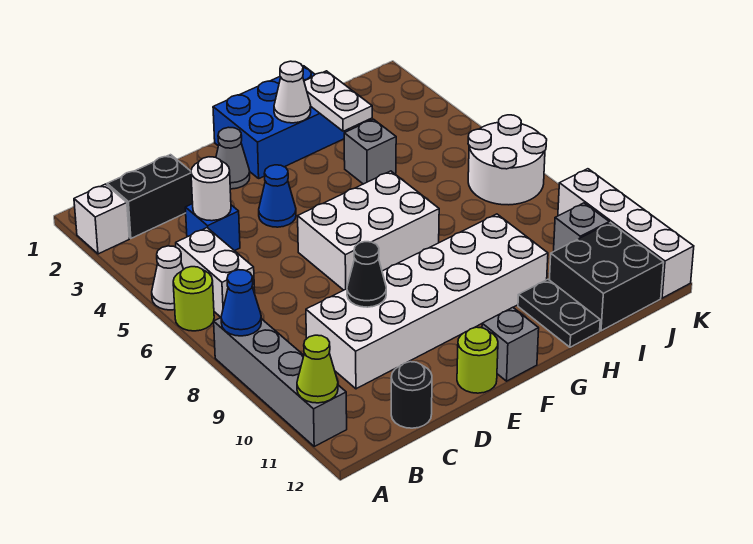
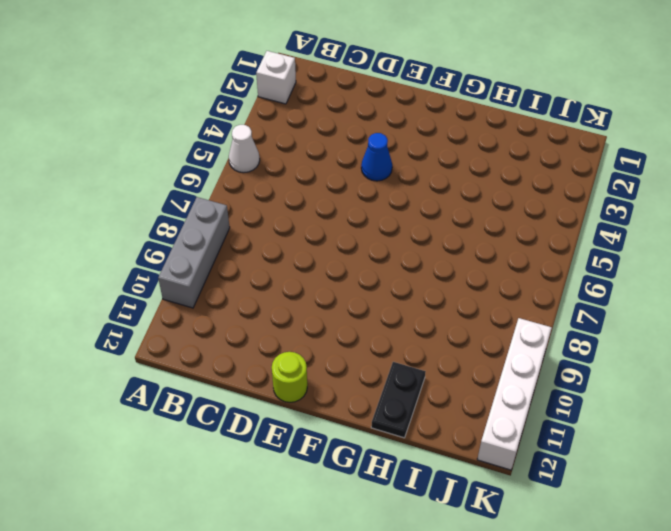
grey brick A8:A10 level 1 -> grey brick A8:A11 level 1
none -> lime round brick A6 level 1
none -> black brick B2:C2 level 1
none -> white brick B5:B6 level 1

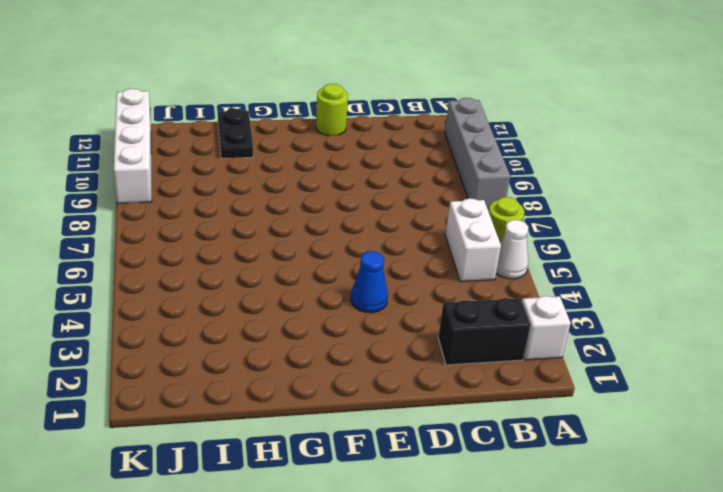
none -> blue brick C4 level 1
none -> white brick C9:H10 level 1
none -> black round brick C12 level 1

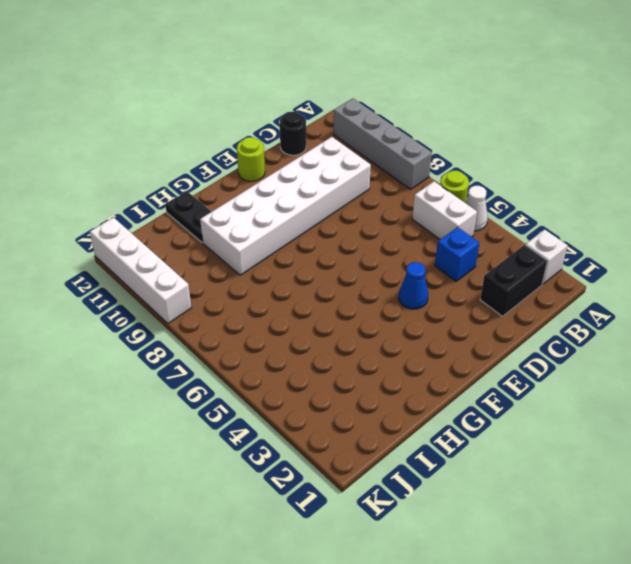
none -> grey cone E2 level 1
none -> white brick E6:G7 level 1
none -> blue brick F1:H2 level 1

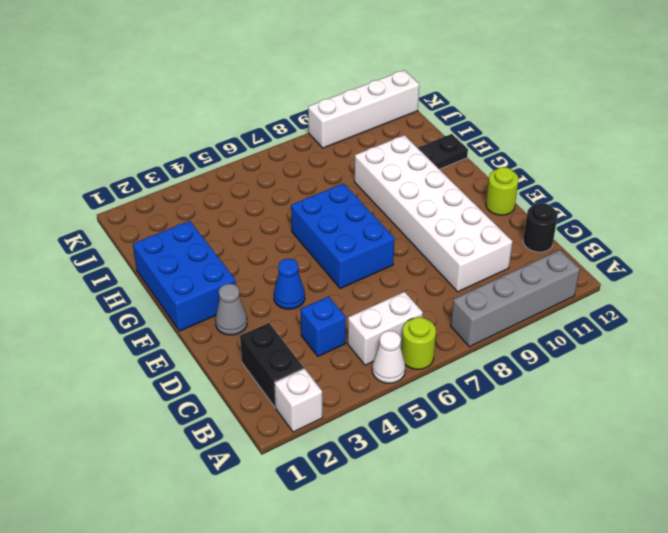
blue brick E6:G7 level 1 -> white brick E6:G7 level 1
none -> grey brick F12 level 1
none -> grey brick H4 level 1
none -> black brick I11:J12 level 1

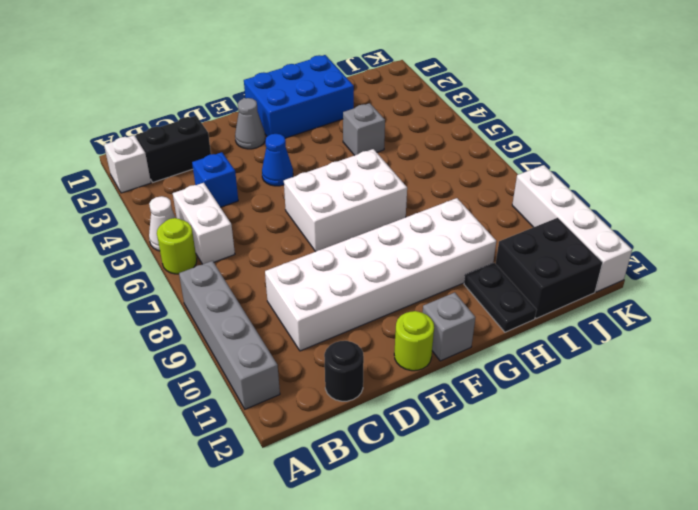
none -> white round brick J6:K7 level 1
none -> grey brick J10 level 1
none -> blue cone A8 level 2

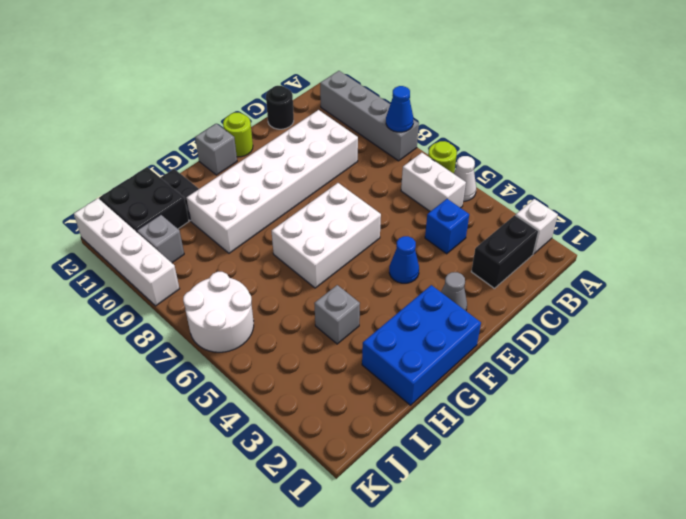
none -> lime cone A11 level 2
none -> white round brick C4 level 2
none -> black cone D9 level 2

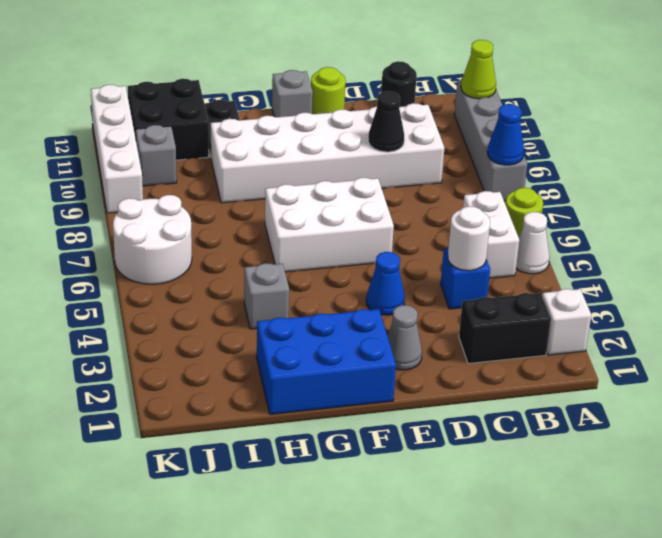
none -> white cone G2 level 2
none -> white plate H2:H3 level 2

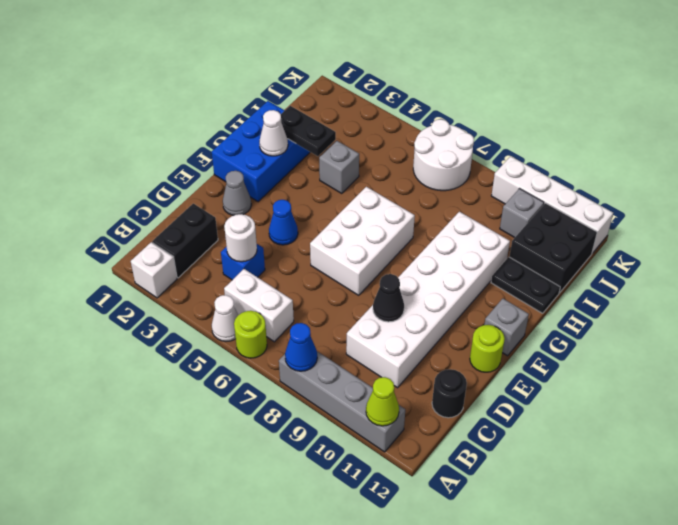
black plate H2:H3 level 2 -> white plate H2:H3 level 2

